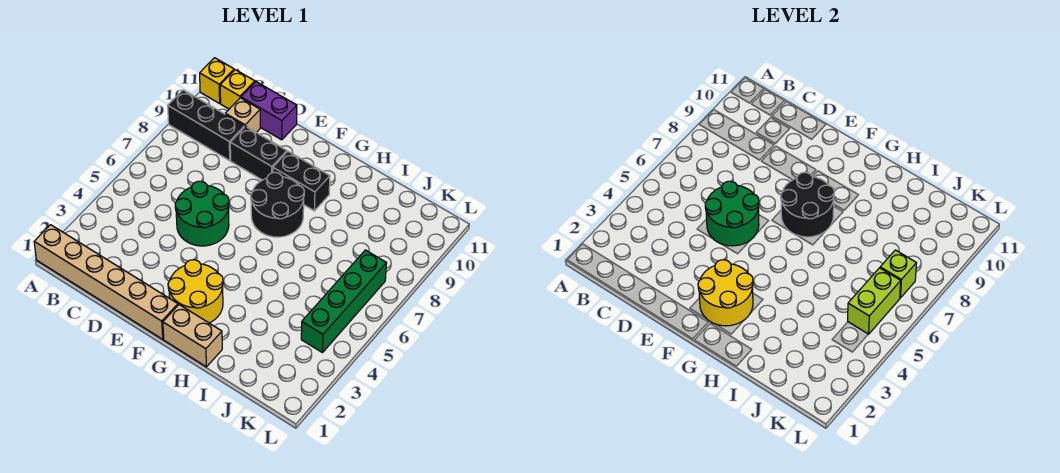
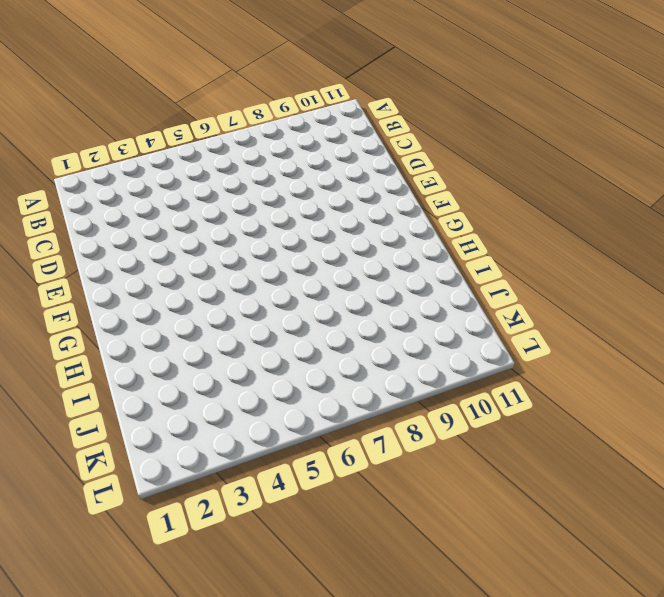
none -> tan brick A1:F1 level 1
none -> black brick A9:C9 level 1
none -> yellow brick A11 level 1

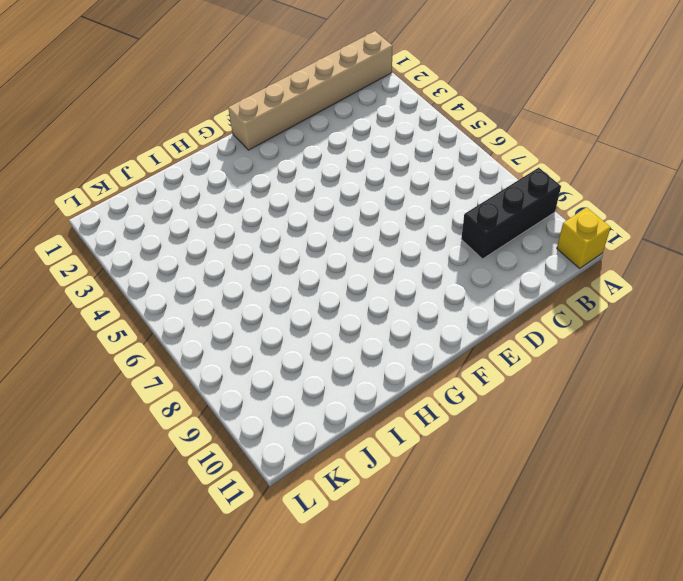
none -> yellow brick B11 level 1
none -> tan brick C10 level 1
none -> purple brick C11:D11 level 1

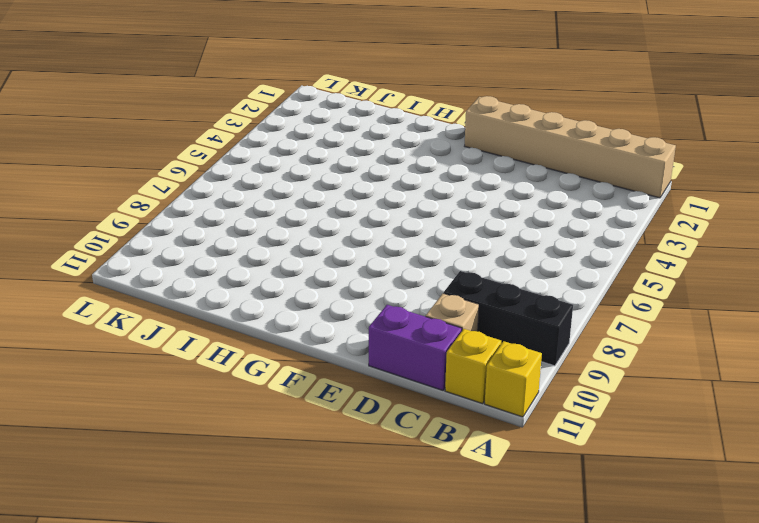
none -> green round brick D5:E6 level 1
none -> black brick D9:E9 level 1
none -> yellow round brick F2:G3 level 1

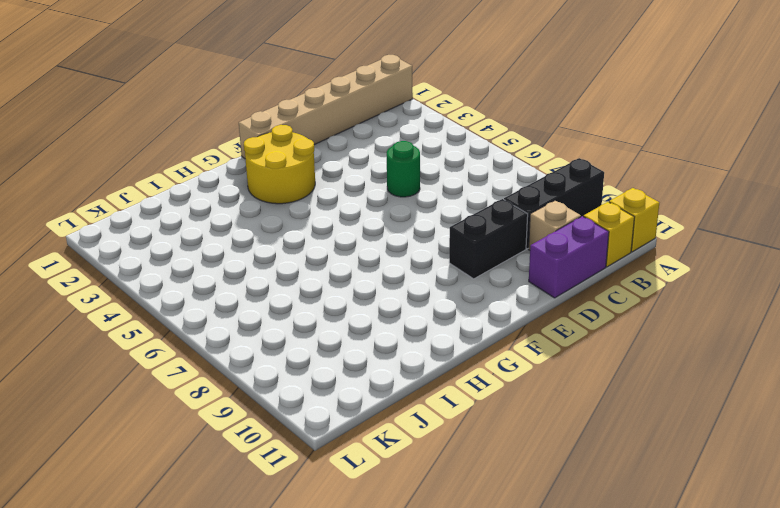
green round brick D5 level 1 -> green round brick D5:E6 level 1
none -> black round brick F7:G8 level 1
none -> black brick F9:G9 level 1
none -> tan brick G1:H1 level 1

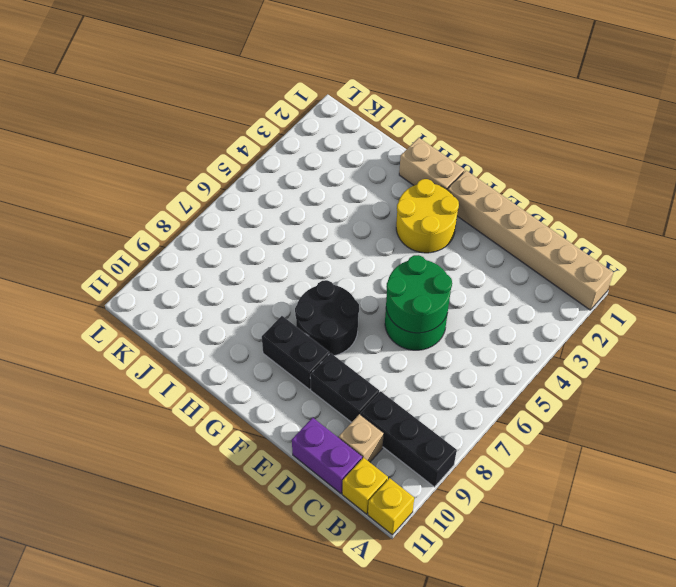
none -> green brick K4:K7 level 1
none -> yellow round brick F2:G3 level 2
none -> black round brick F7:G8 level 2

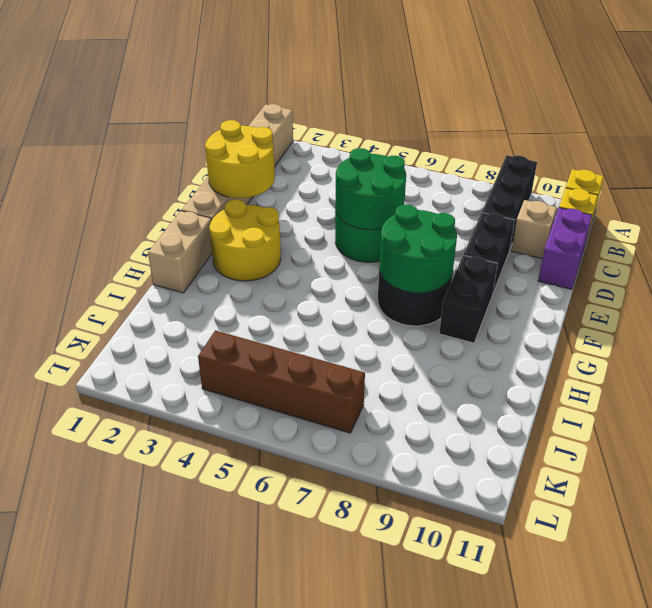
yellow round brick D1:E2 level 2 -> yellow round brick F2:G3 level 2
green round brick F7:G8 level 2 -> black round brick F7:G8 level 2
brown brick K4:K7 level 1 -> green brick K4:K7 level 1
none -> lime brick K5:K6 level 2
none -> lime brick K7 level 2

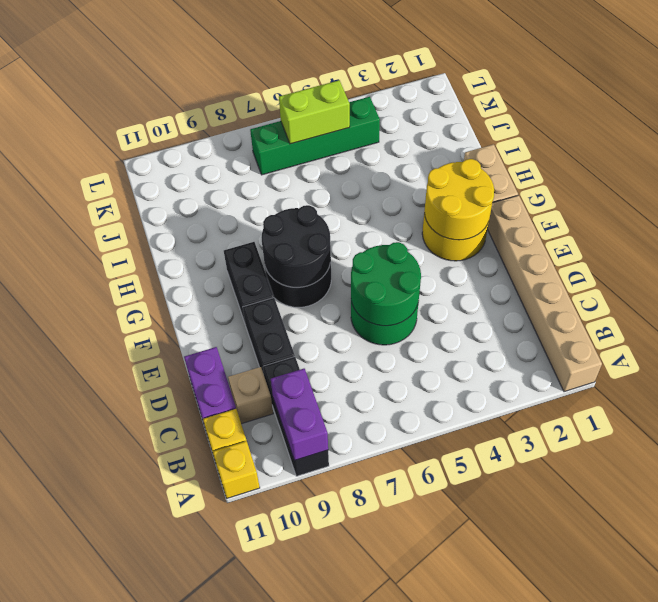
purple brick A9:B9 level 2 -> none
none -> lime brick K7 level 2

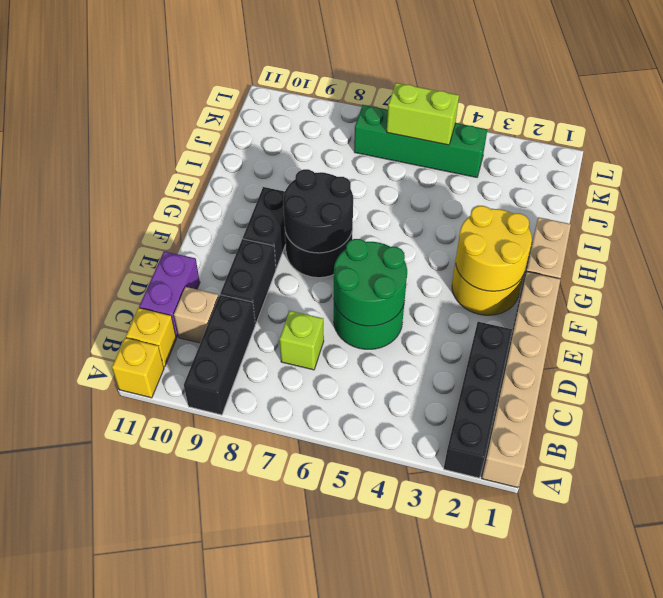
black brick A2:D2 level 1 -> none
lime brick C7 level 1 -> lime brick K7 level 2

